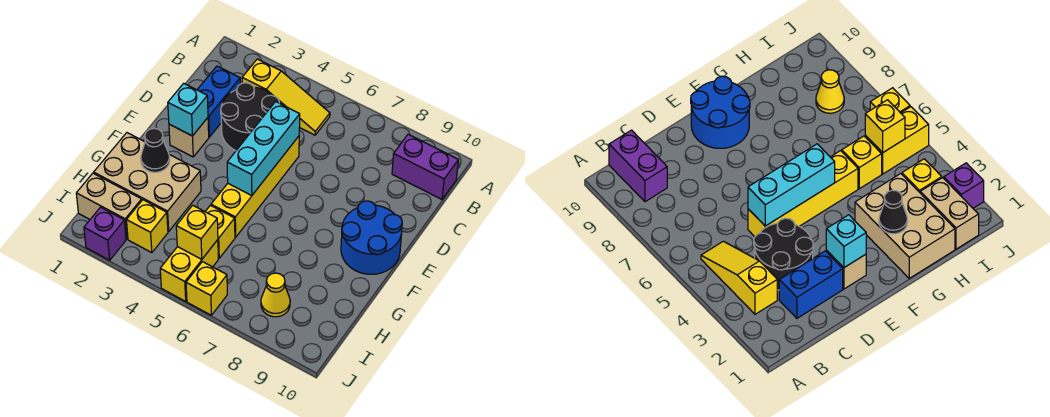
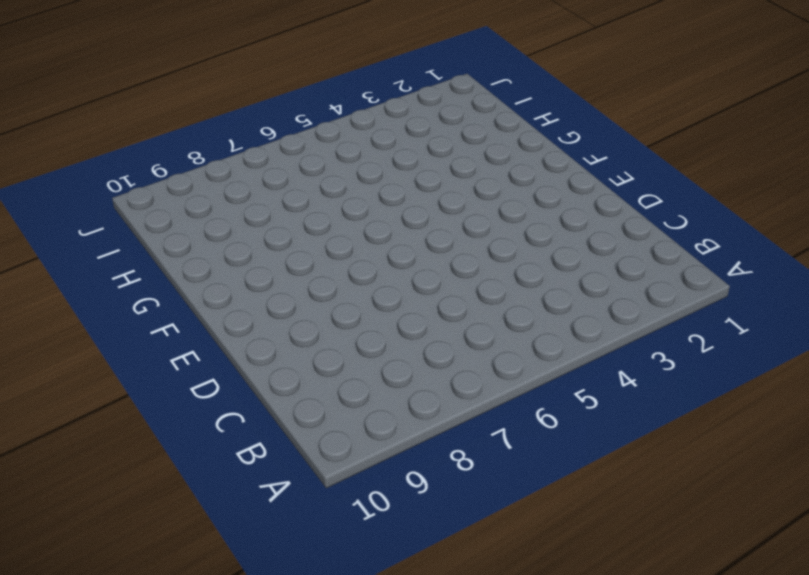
none -> yellow slope B3:B5 level 1 top 3
none -> purple brick B9:B10 level 1
none -> blue brick C2:D2 level 1

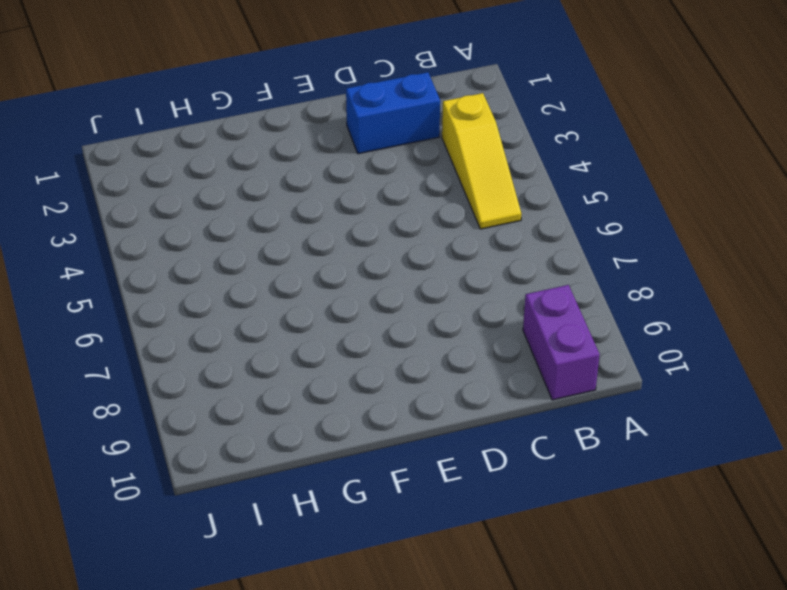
none -> black round brick C3:D4 level 1
none -> yellow brick D5:G5 level 1
none -> tan brick E2 level 1

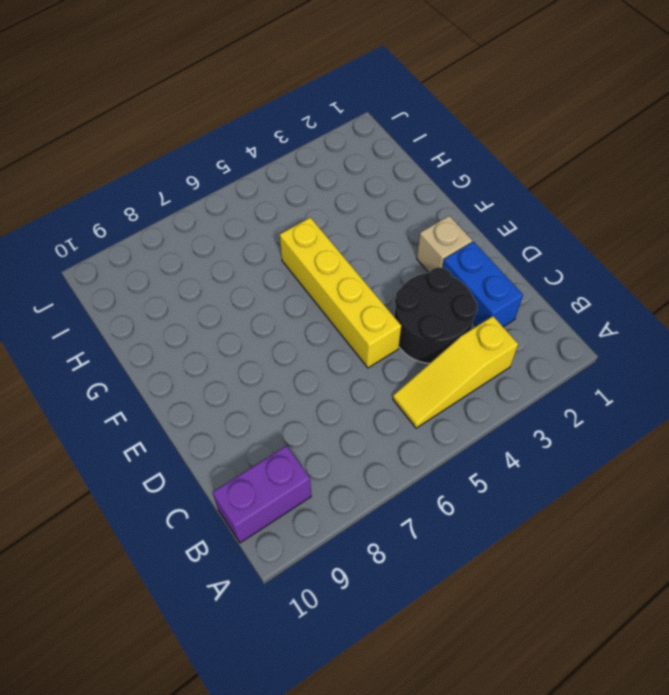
none -> blue round brick E9:F10 level 1
none -> tan brick G1:H3 level 1
none -> yellow brick H5 level 1

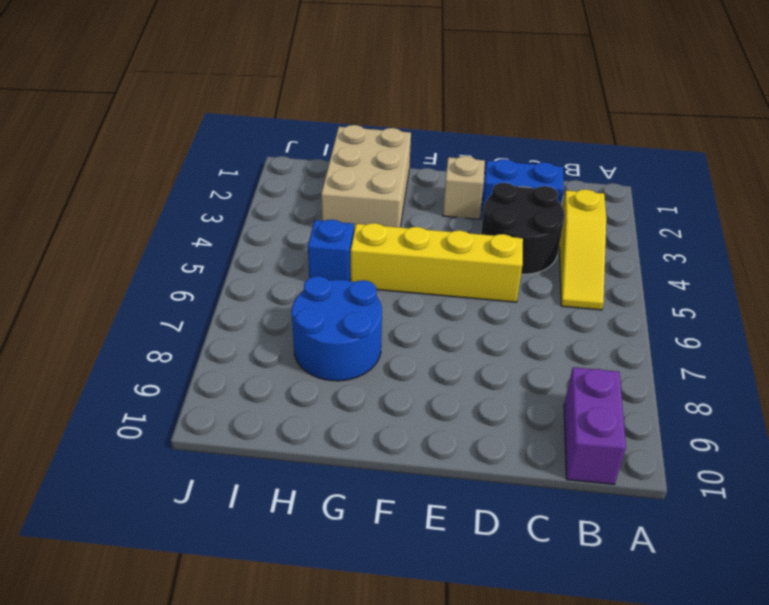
blue round brick G7:H8 level 1 -> blue round brick E9:F10 level 1
blue brick H5 level 1 -> yellow brick H5 level 1
none -> tan brick I1:I2 level 1
none -> yellow brick I3 level 1
none -> yellow brick I5:J5 level 1

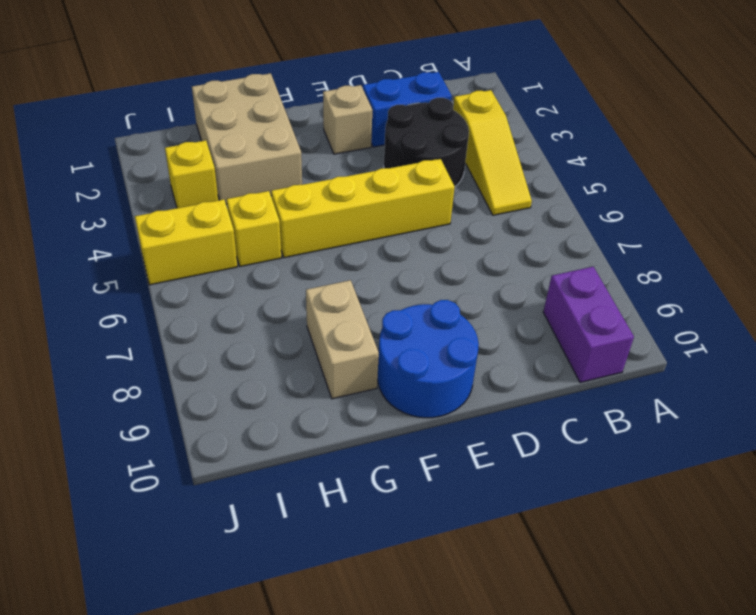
tan brick G8:G9 level 1 -> tan brick I1:I2 level 1
none -> yellow cone I8 level 1
none -> purple brick J2 level 1
none -> yellow brick J6 level 1

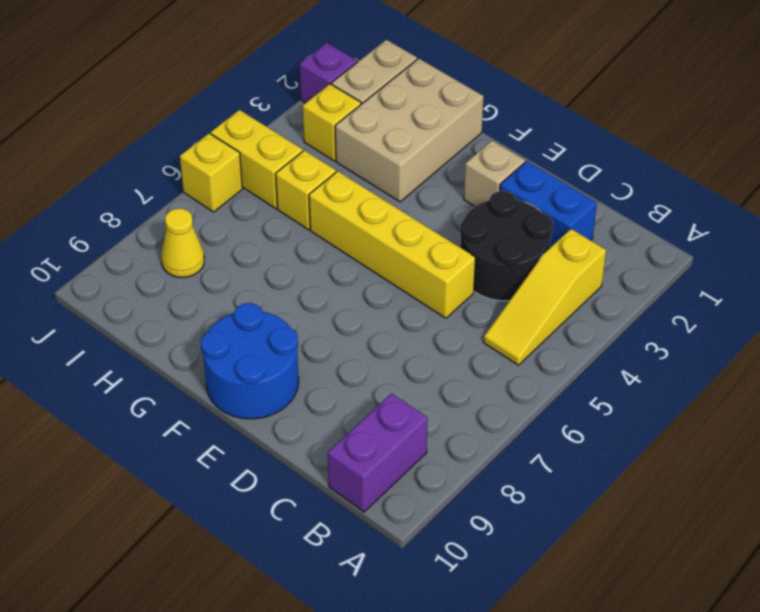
none -> cyan brick D5:F5 level 2
none -> cyan brick E2 level 2
none -> black cone G2 level 2

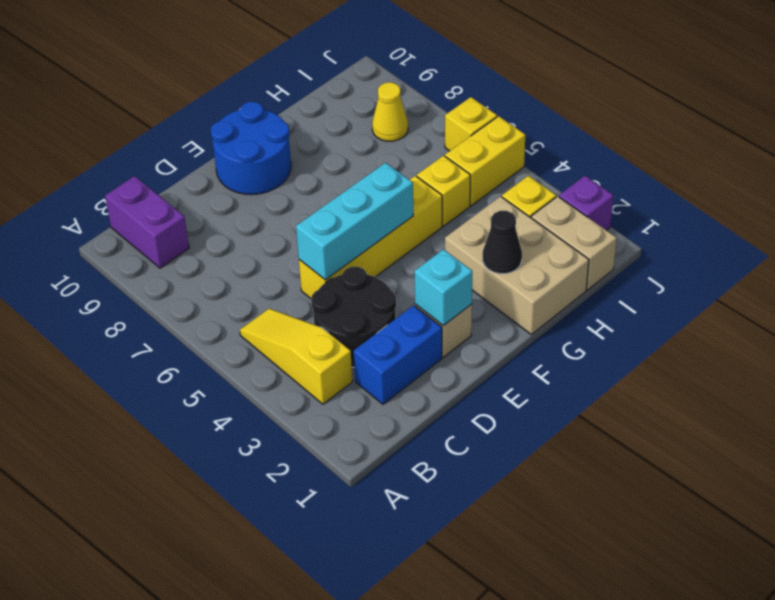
none -> yellow brick I5 level 2

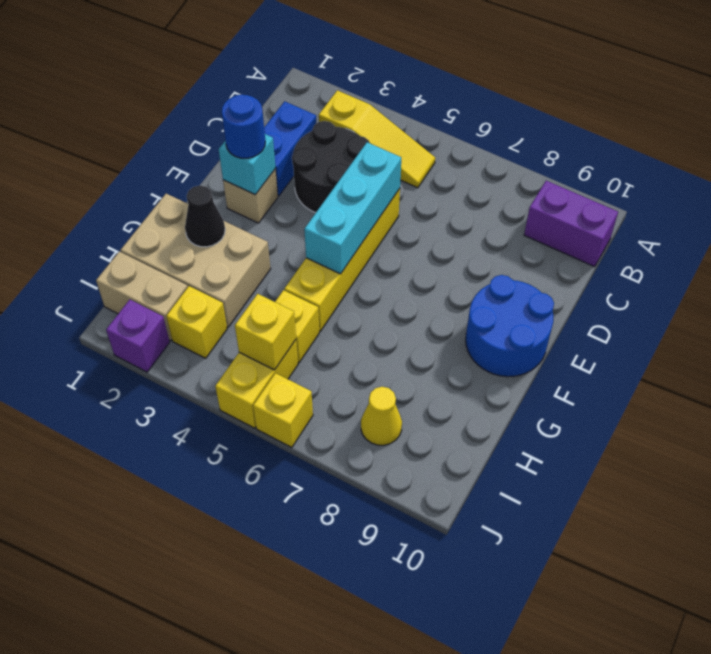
blue round brick E2 level 3 -> none

